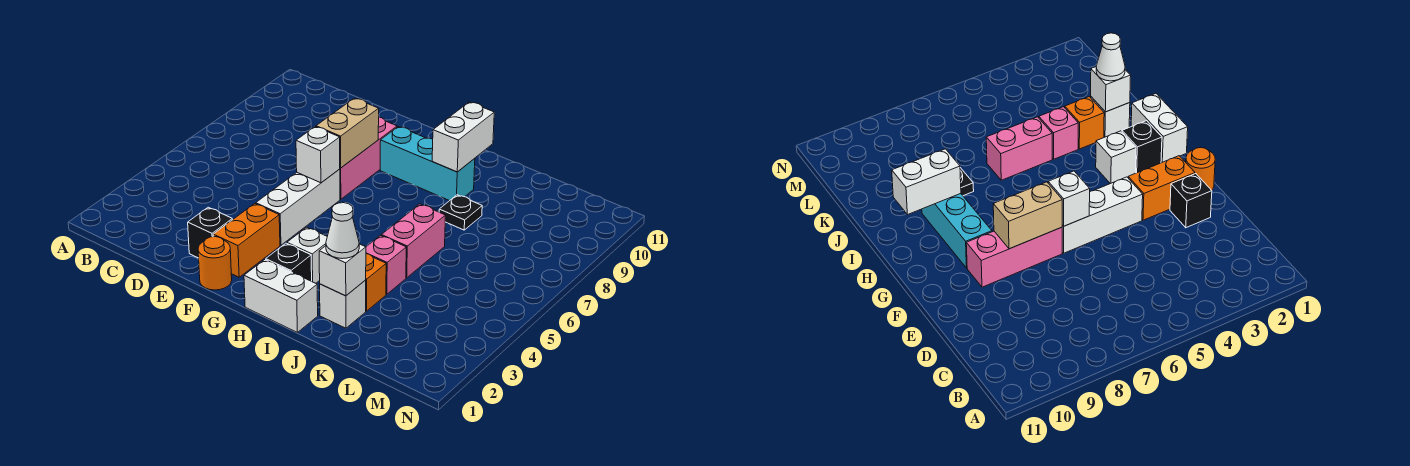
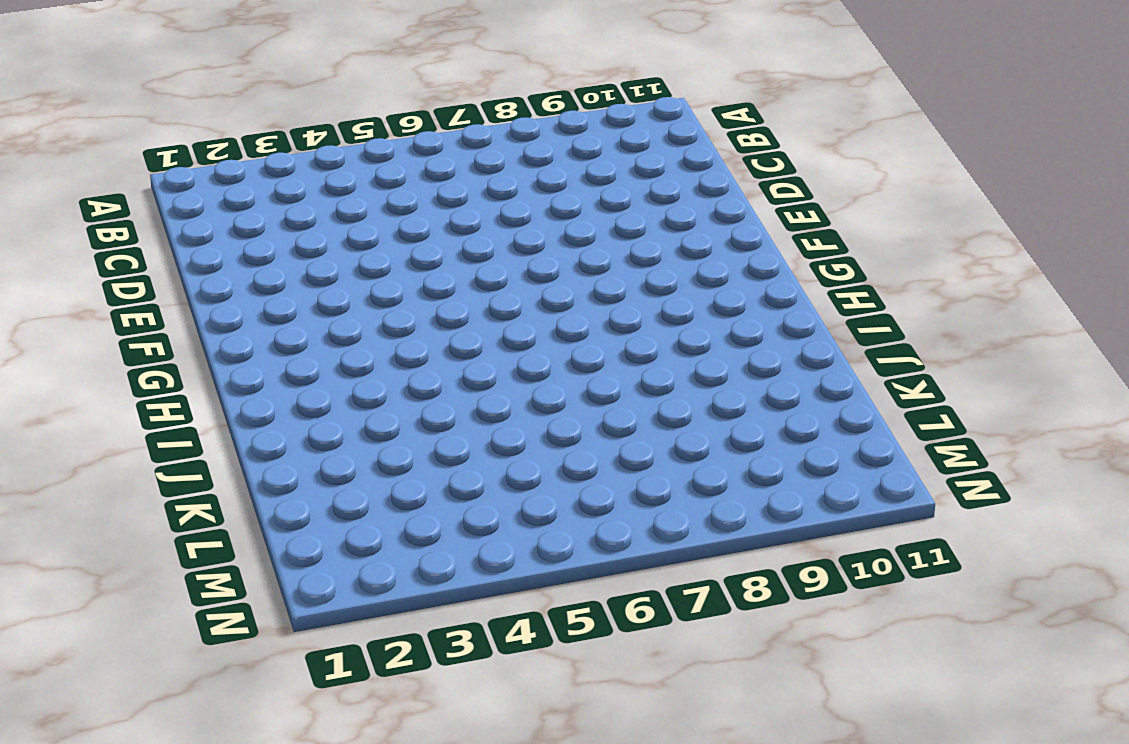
none -> black brick E2 level 1
none -> orange round brick F1 level 1
none -> orange brick F2:F3 level 1

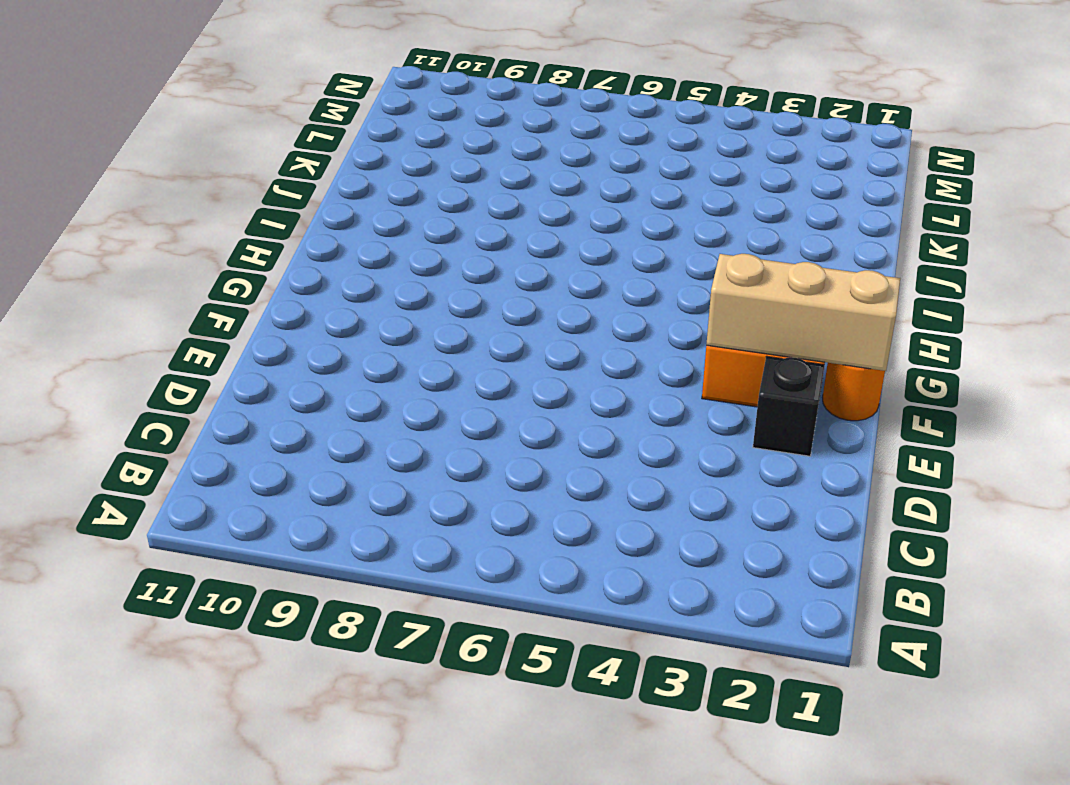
tan brick F1:F3 level 2 -> none
none -> white brick F4:F6 level 1
none -> pink brick F7:F9 level 1
none -> cyan brick G9:I9 level 1

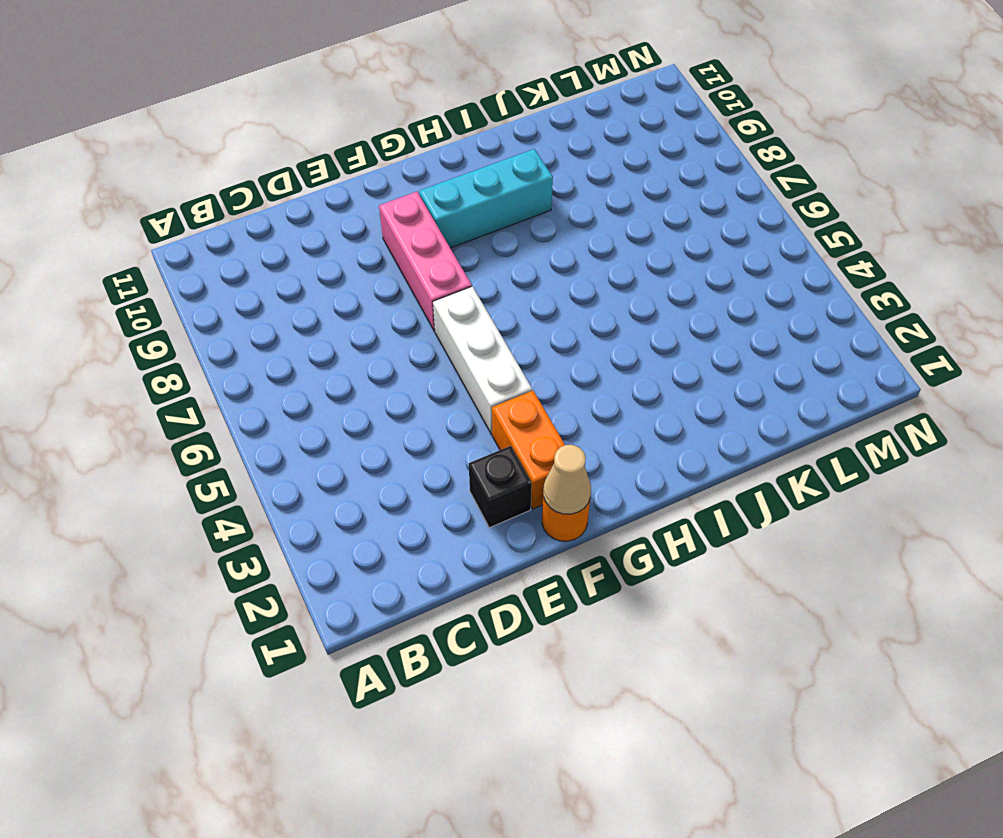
tan cone F1 level 2 -> none
none -> white brick H1:I1 level 1
none -> black brick H2 level 1
none -> white brick H3 level 1

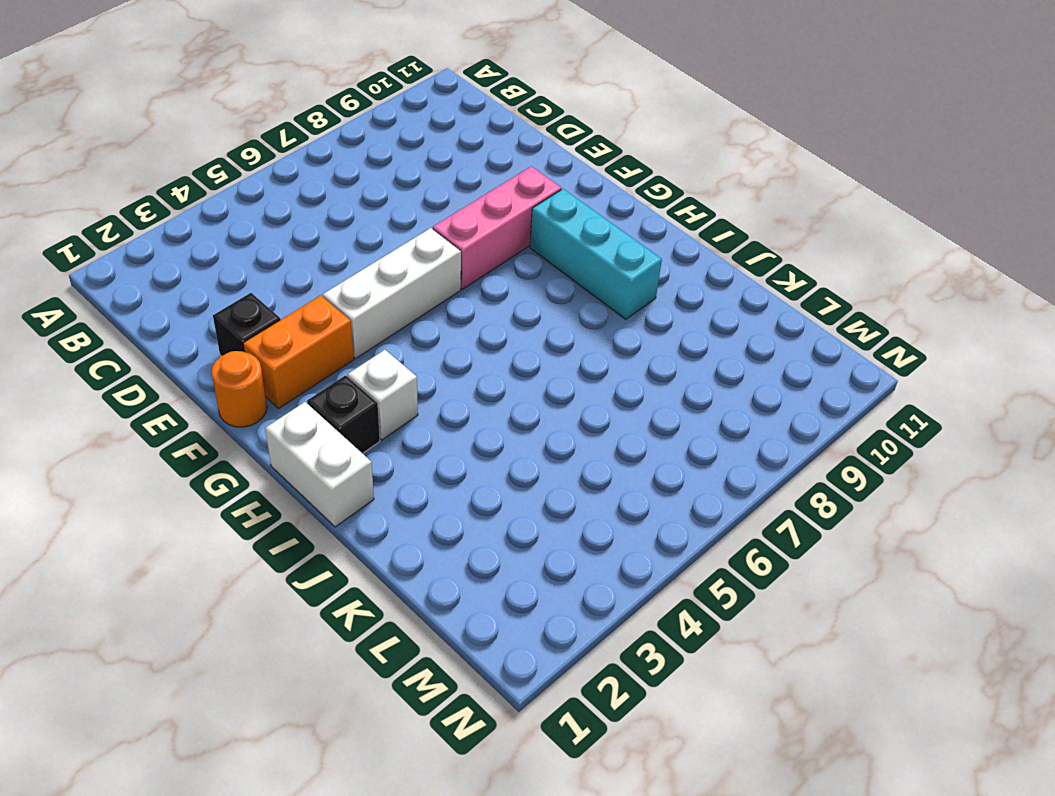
none -> white brick J2 level 1
none -> orange brick J3 level 1
none -> pink brick J4 level 1

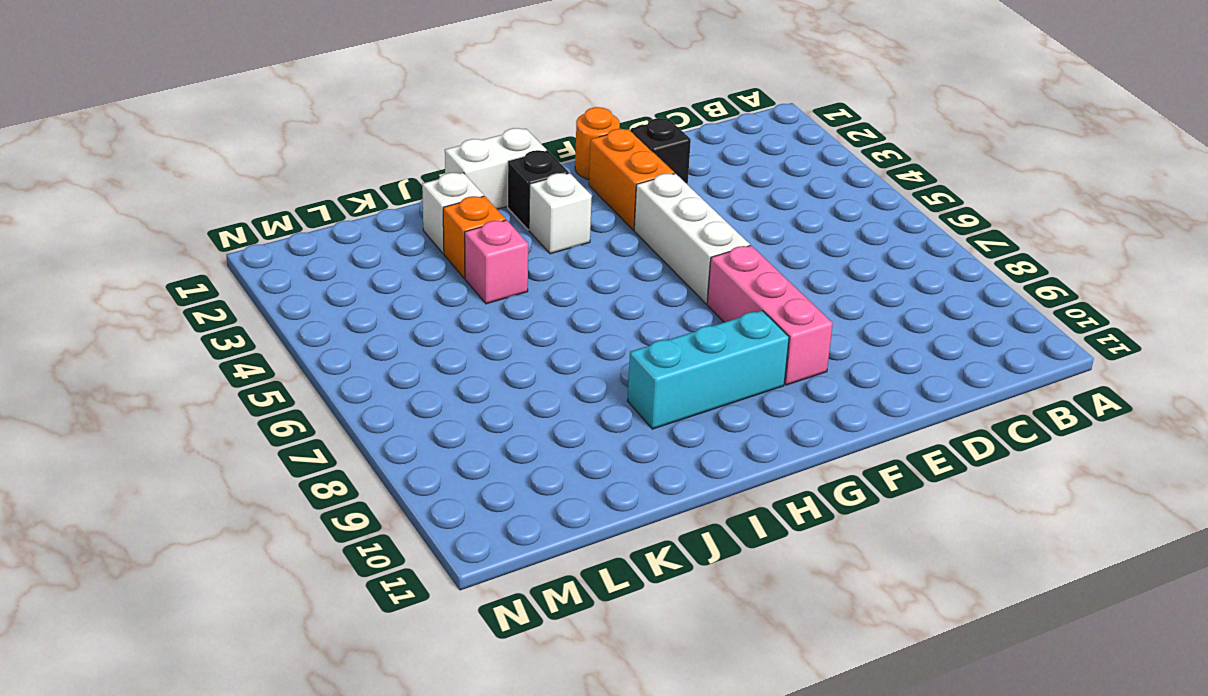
none -> pink brick J5:J6 level 1
none -> black plate J8 level 1
none -> white brick F6 level 2

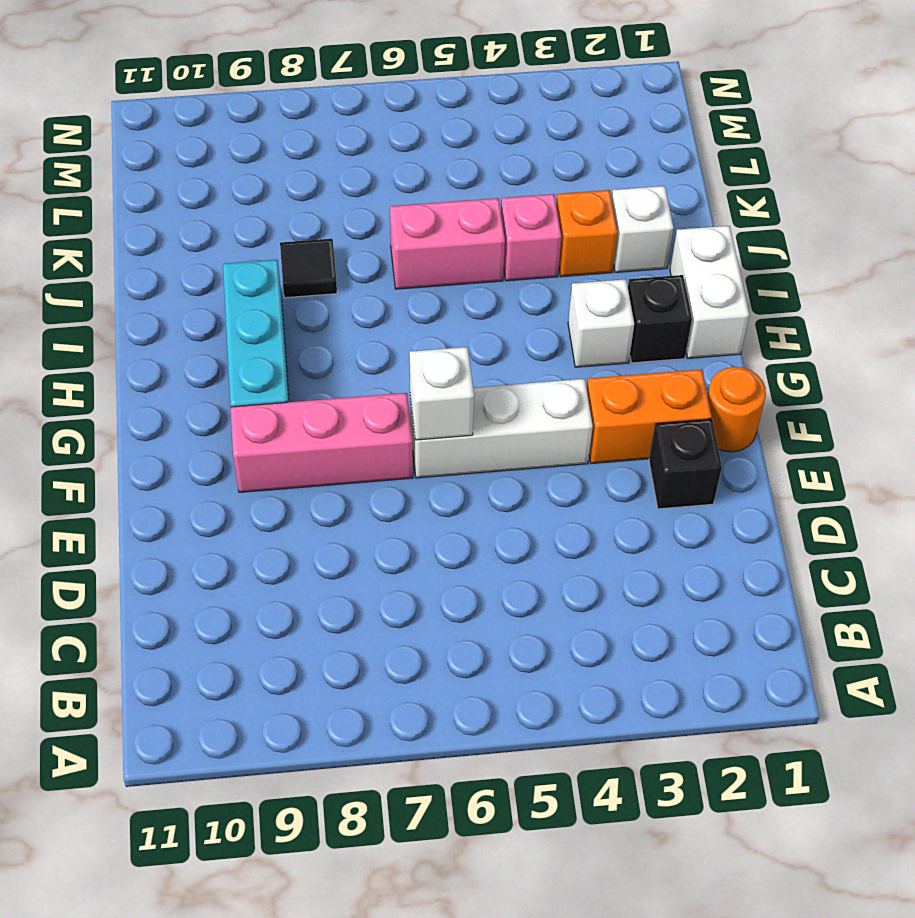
black tile J8 level 1 -> black plate J8 level 1
none -> tan brick F7:F8 level 2
none -> white brick I9:I10 level 2
none -> white brick J2 level 2

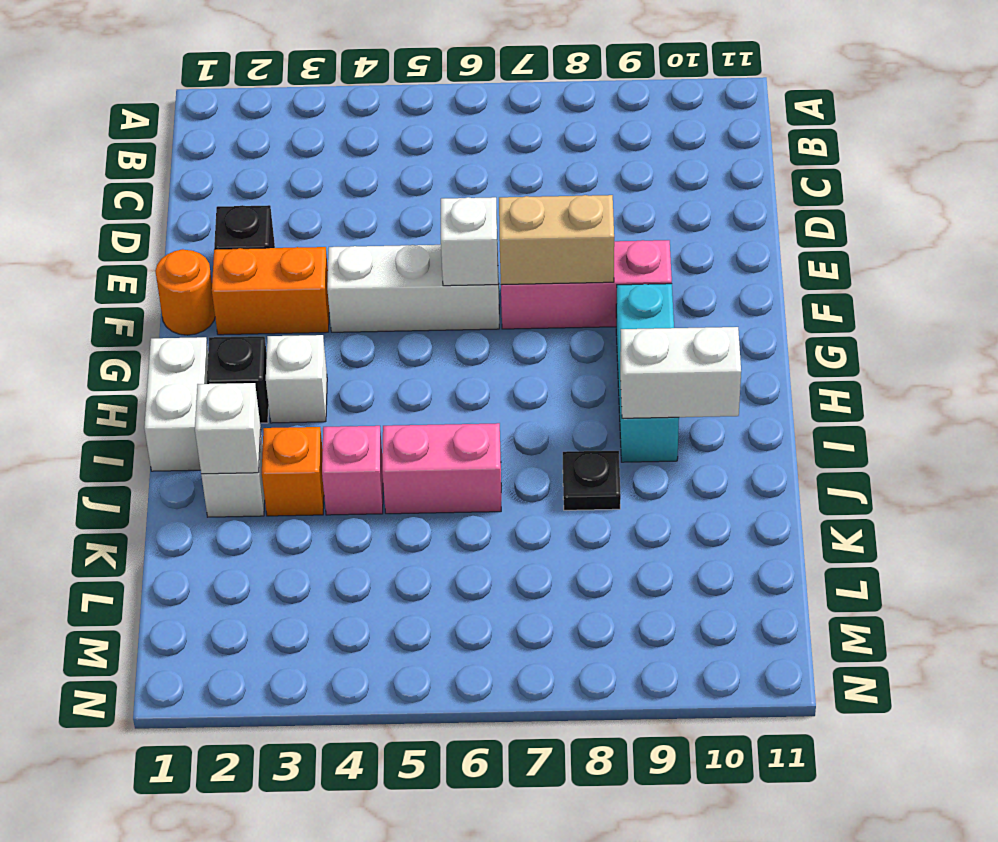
none -> white cone J2 level 3

